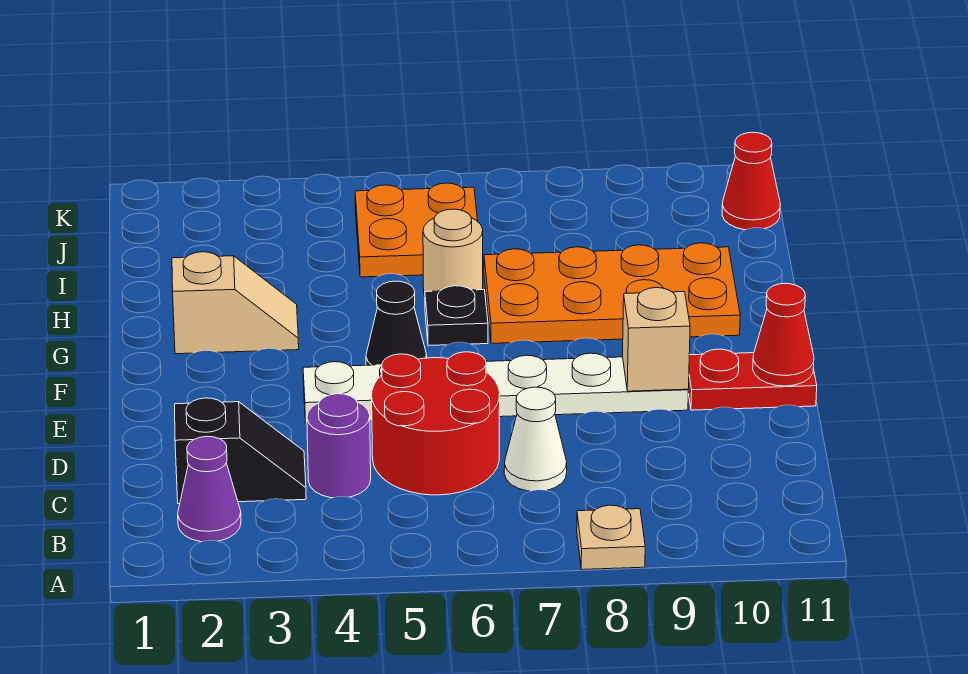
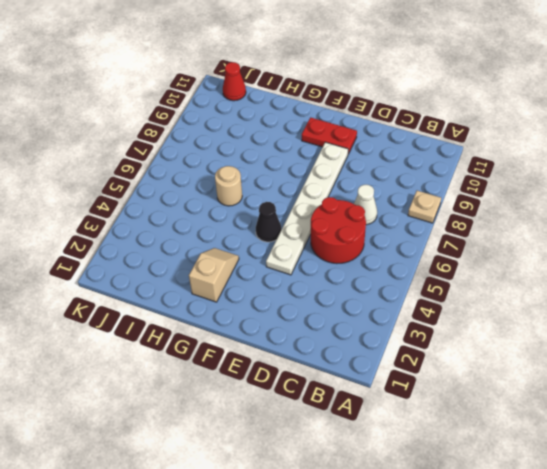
red plate E10:F10 level 1 -> red plate E10:E11 level 1
none -> purple cone B2 level 1
none -> black slope C2:C3 level 1 top 2
none -> purple round brick C4 level 1

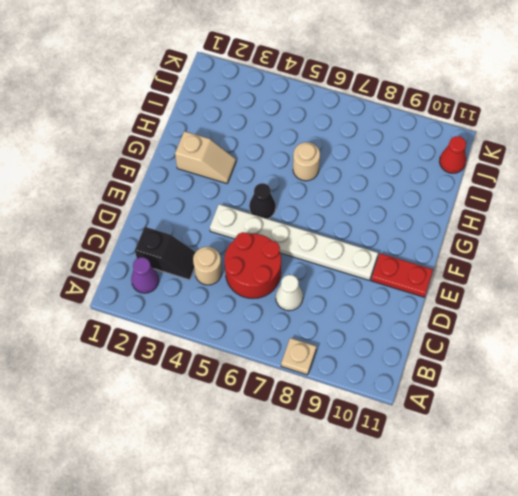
tan round brick C4 level 1 -> purple round brick C4 level 1
none -> black plate G6 level 1
none -> orange plate G7:H10 level 1
none -> orange plate I5:J6 level 1

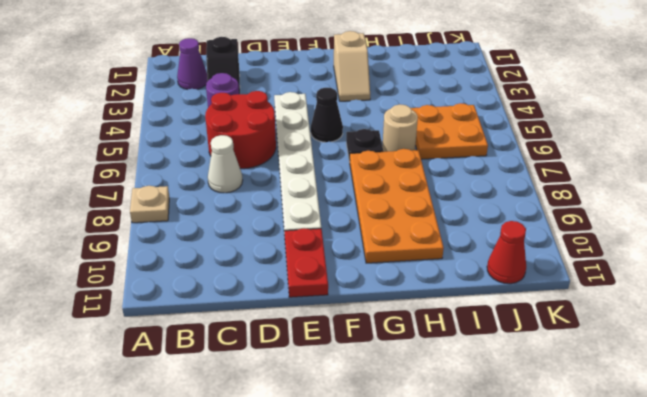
none -> tan brick E9 level 2
none -> red cone E11 level 2

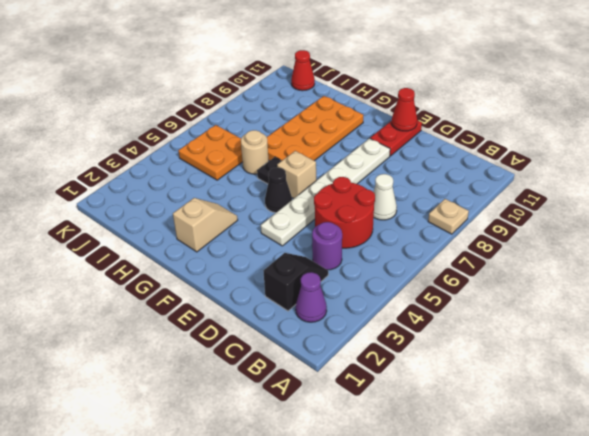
tan brick F6 level 1 -> tan brick E9 level 2

